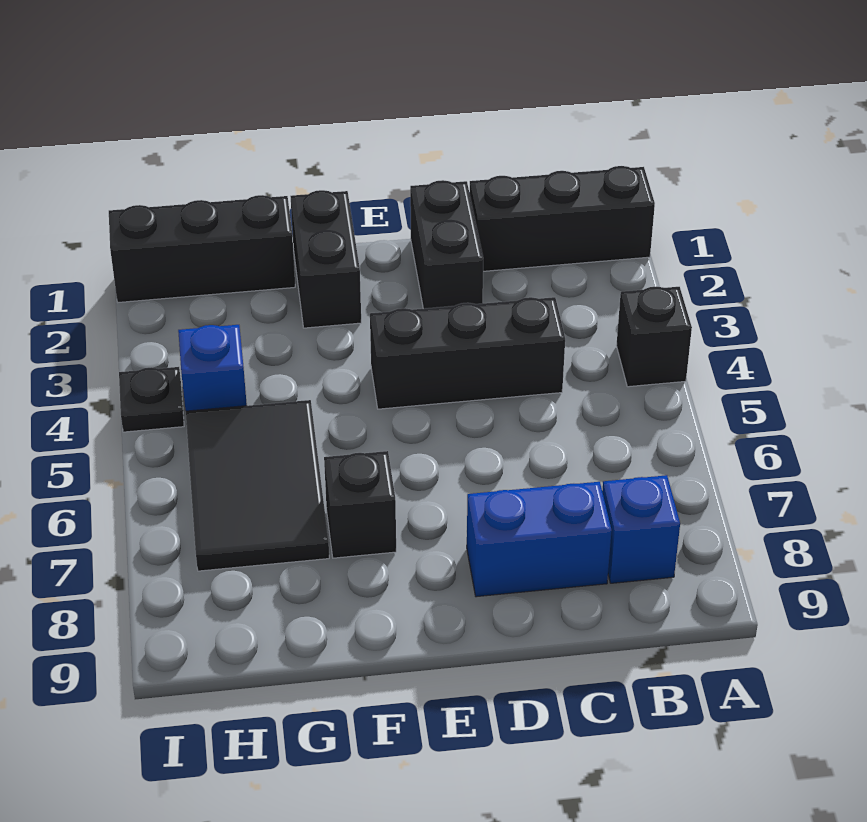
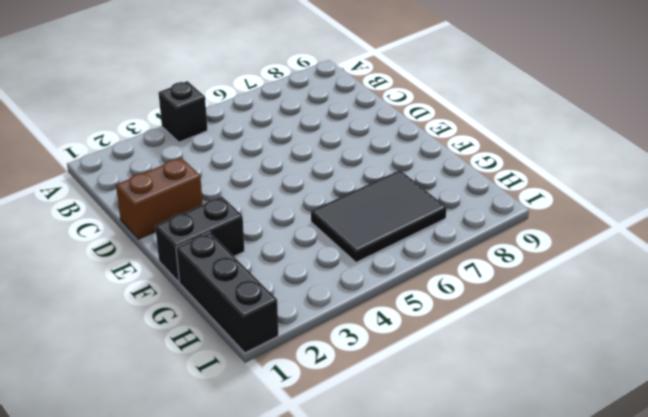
brown brick D1:D2 level 1 -> black brick D1:D2 level 1
none -> black brick A1:C1 level 1
none -> blue brick B8 level 1
none -> black brick C4:E4 level 1

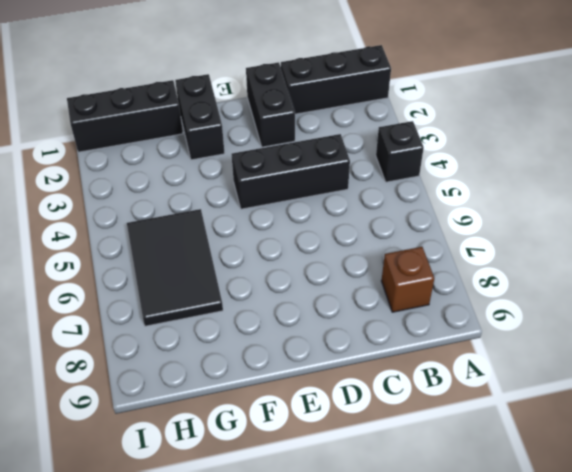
brown brick B8 level 1 -> blue brick B8 level 1
none -> blue brick C8:D8 level 1
none -> black brick F7 level 1
none -> blue brick H4 level 1

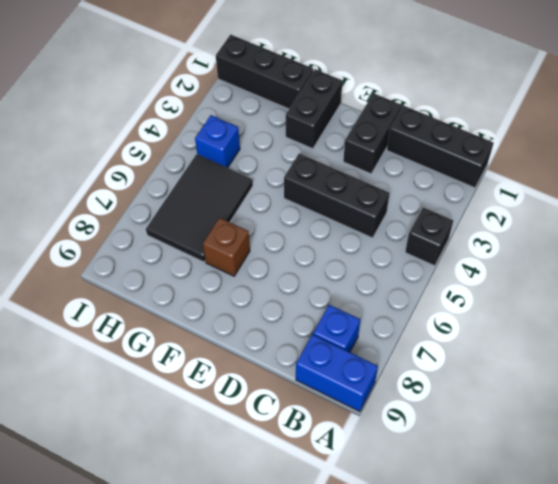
blue brick A9:B9 level 1 -> blue brick C8:D8 level 1
brown brick F7 level 1 -> black brick F7 level 1
none -> black plate I4 level 1

